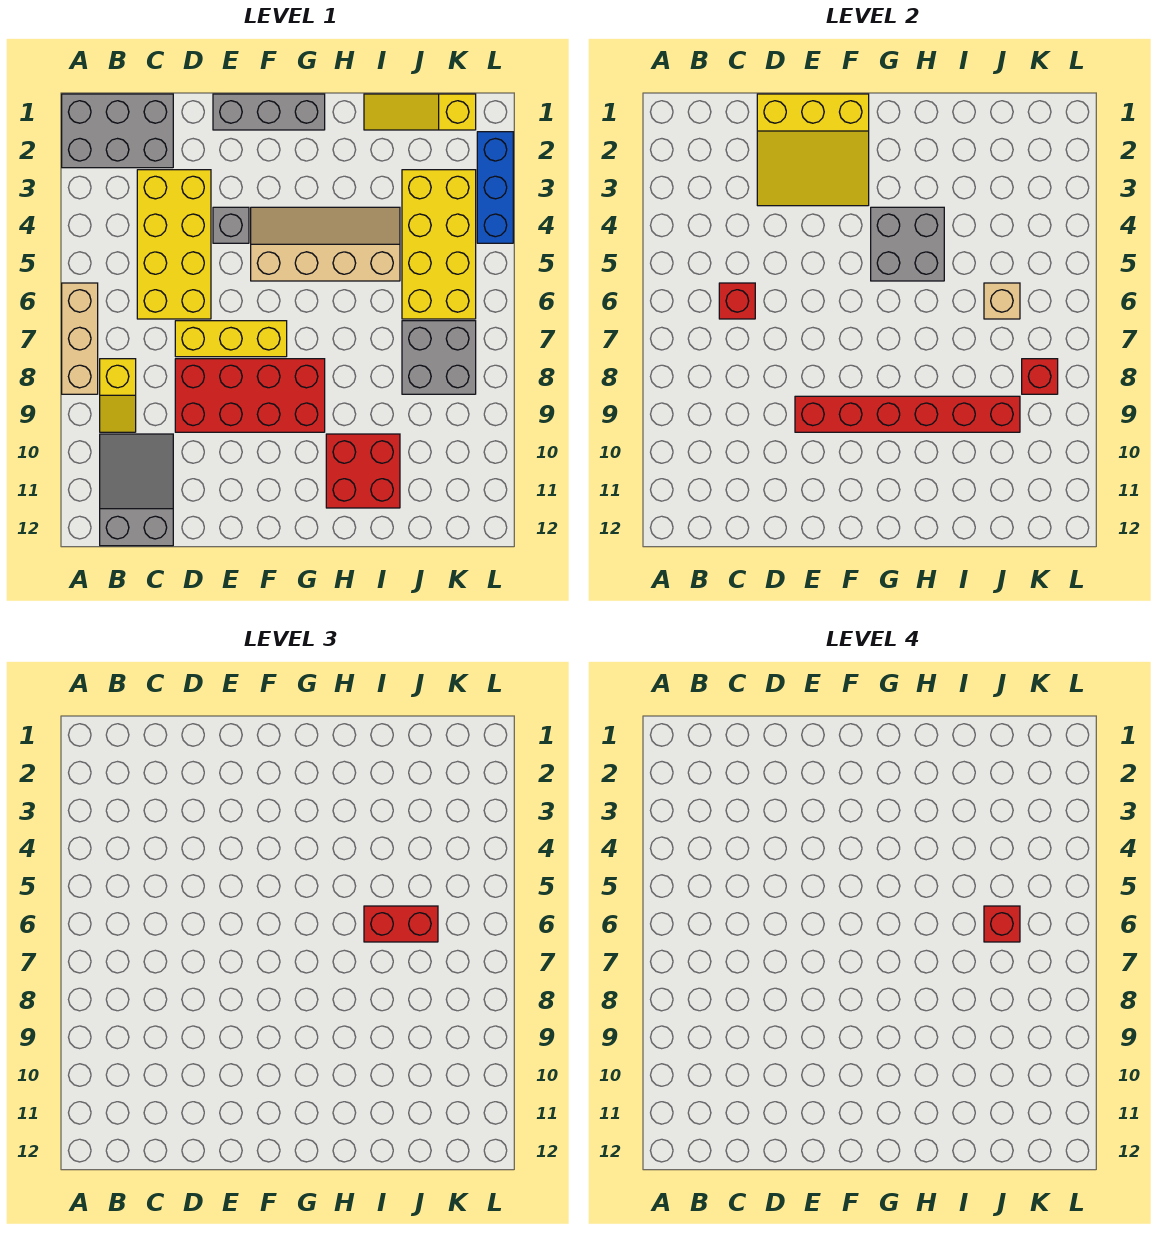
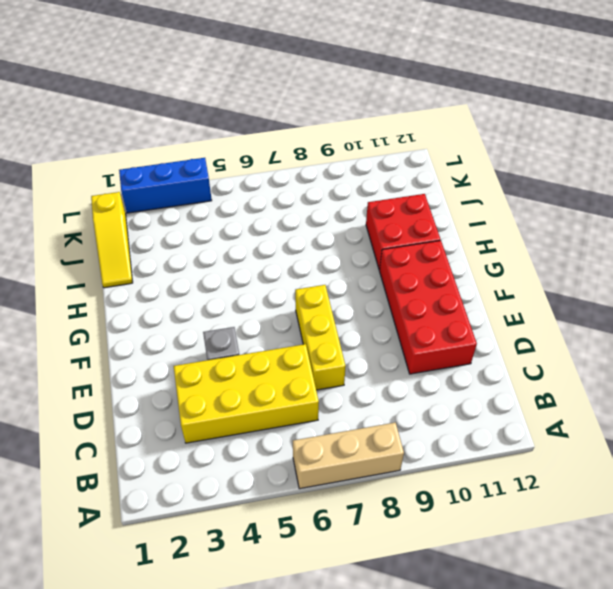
red brick D10:G11 level 1 -> red brick D8:G9 level 1
none -> grey brick A1:C2 level 1
none -> yellow slope B8:B9 level 1 top 8
none -> grey slope B10:C12 level 1 top 12

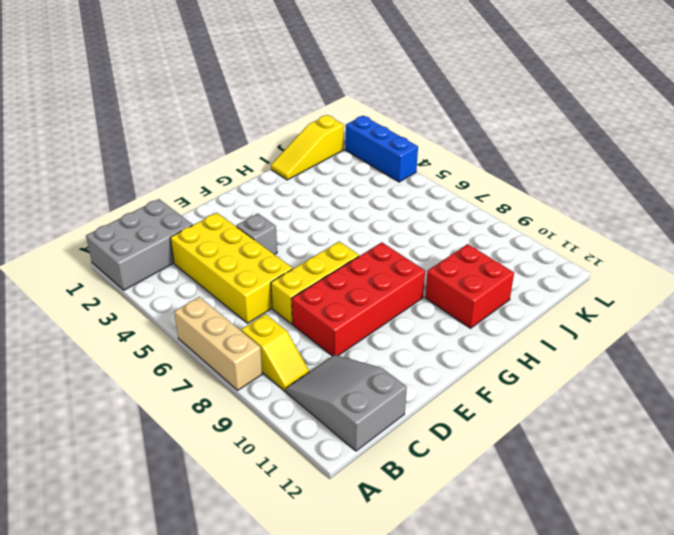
none -> grey brick E1:G1 level 1
none -> tan slope F4:I5 level 1 top 5
none -> yellow brick J3:K6 level 1

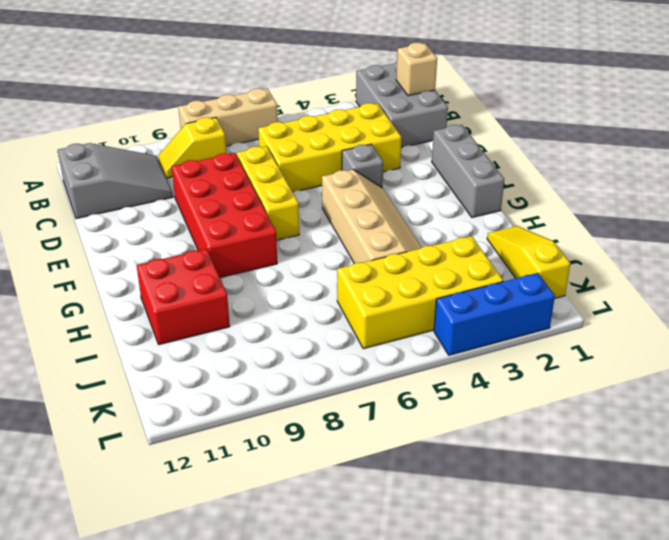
tan brick B1 level 2 -> tan brick J6 level 2
none -> grey brick J7:K8 level 1
none -> red brick C6 level 2
none -> yellow slope D1:F3 level 2 top 1

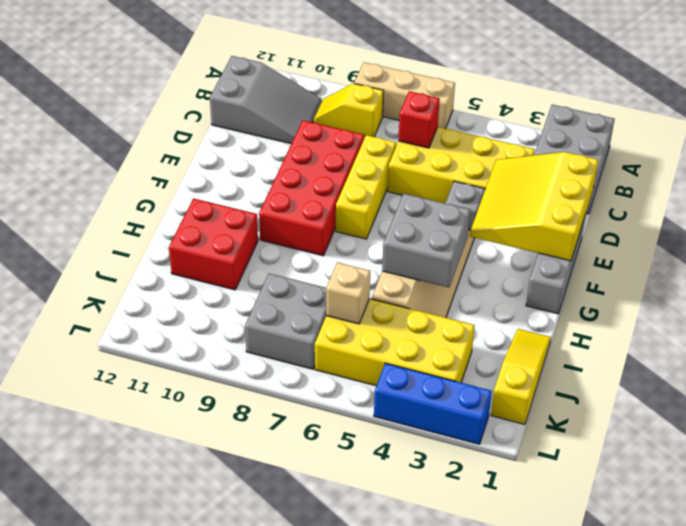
none -> red brick E9:J9 level 2
none -> red brick K8 level 2
none -> red brick I6:J6 level 3

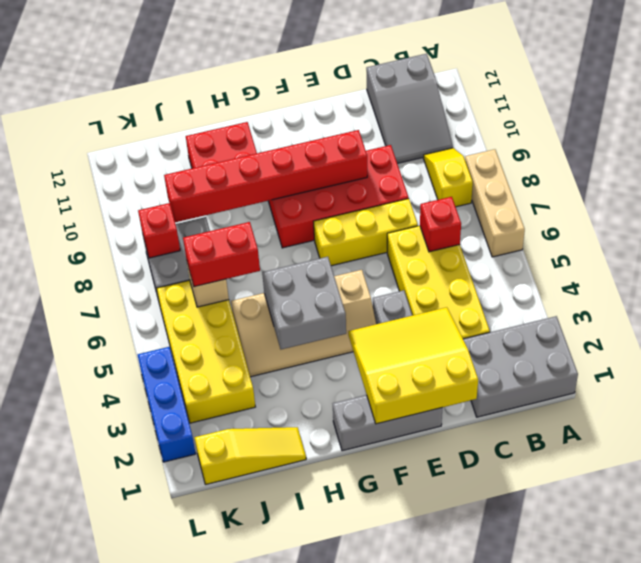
none -> red brick J6 level 4

